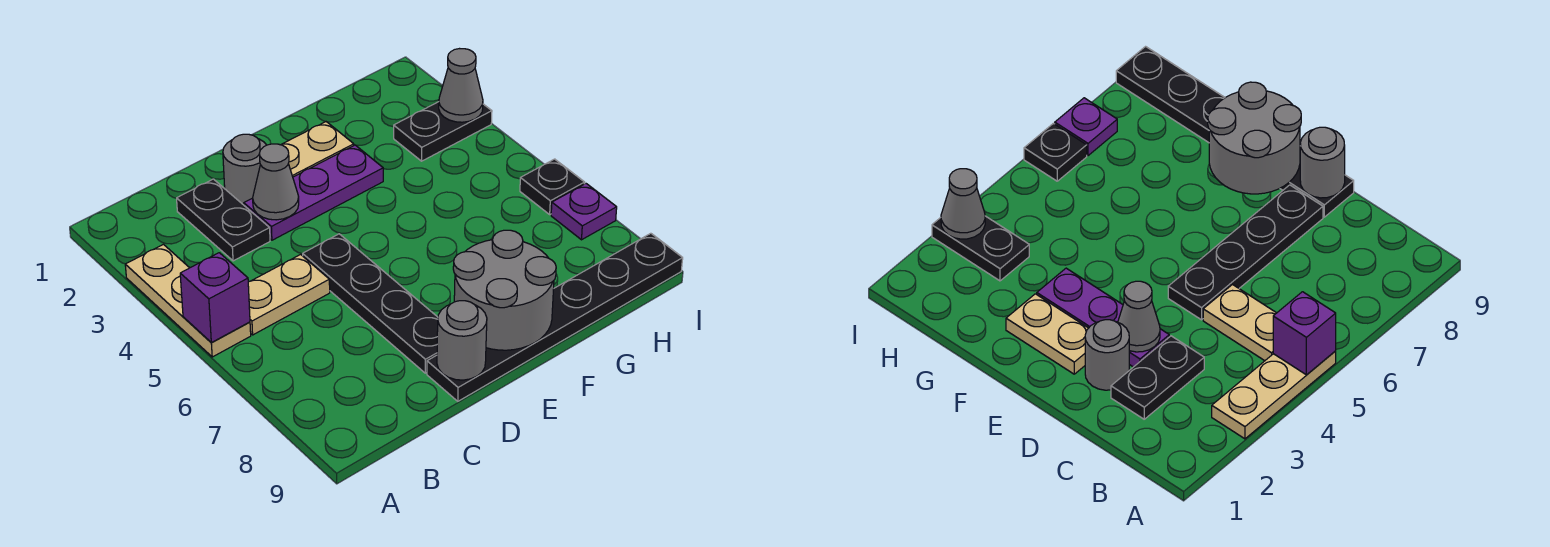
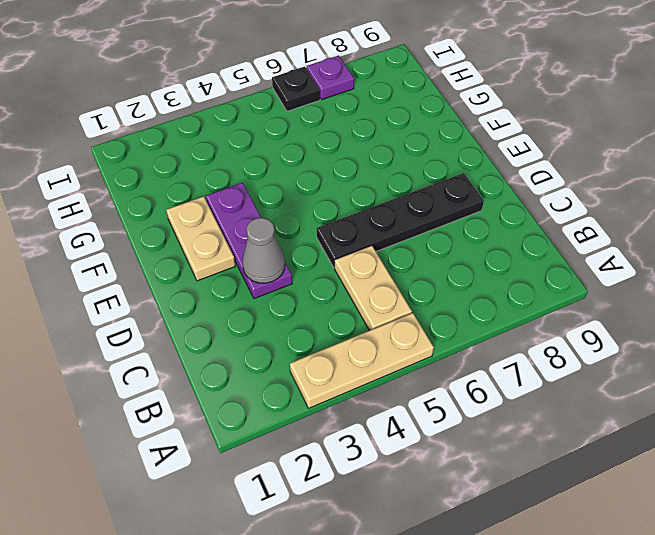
none -> black plate C2:C3 level 1
none -> grey round brick D2 level 1
none -> black plate D9:I9 level 1

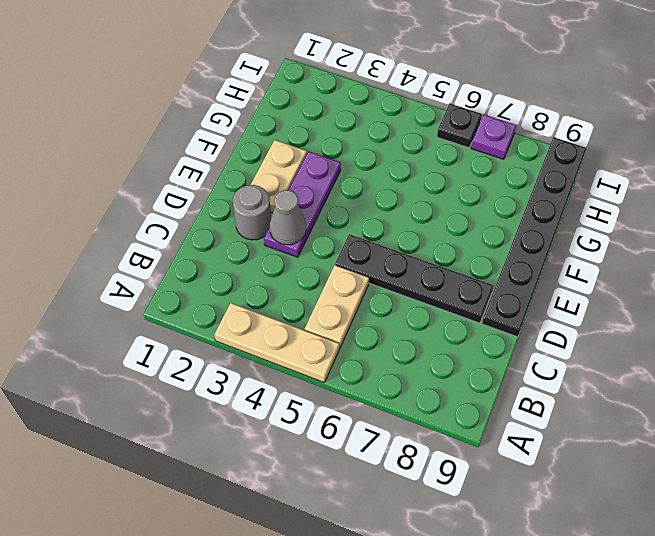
none -> black plate C2:C3 level 1
none -> black plate H3:I3 level 1
none -> purple brick A5 level 2

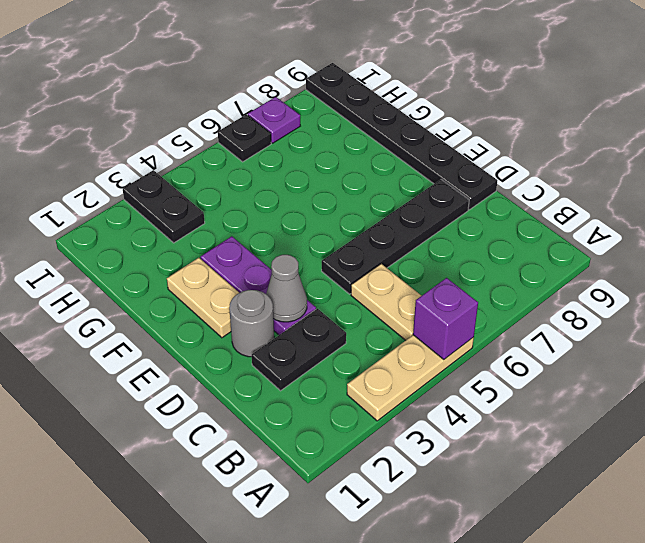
none -> grey round brick D9 level 2
none -> grey round brick E8:F9 level 2
none -> grey cone I3 level 2

